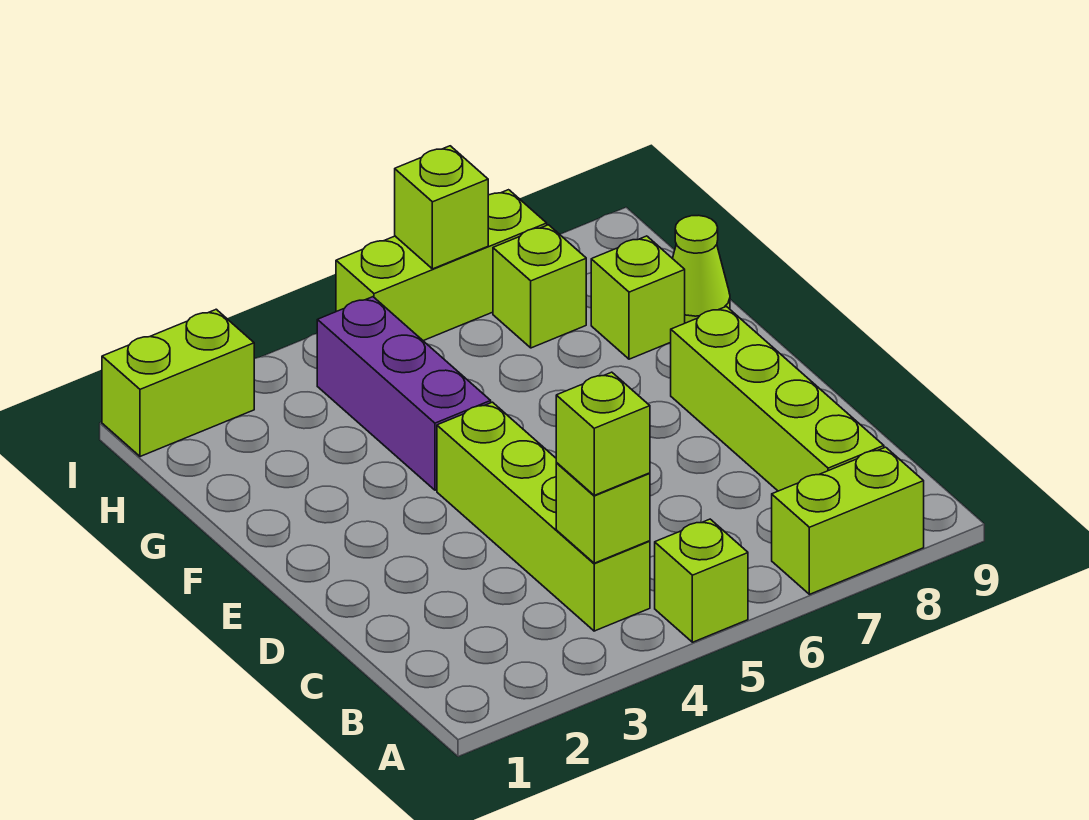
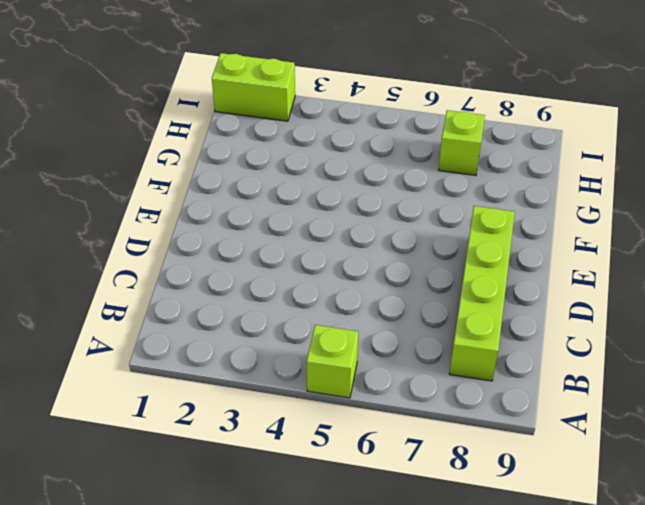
none -> lime brick A7:A8 level 1
none -> lime brick B4:E4 level 1
none -> purple brick F4:H4 level 1

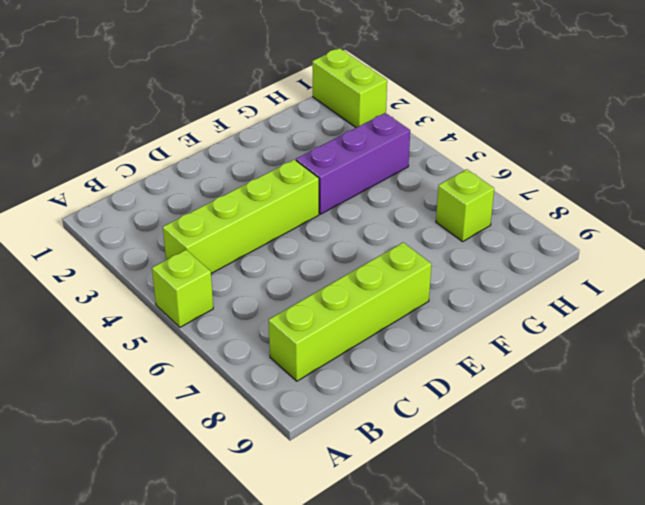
none -> lime brick A7:A8 level 1
none -> lime brick G8 level 1
none -> lime cone G9 level 1

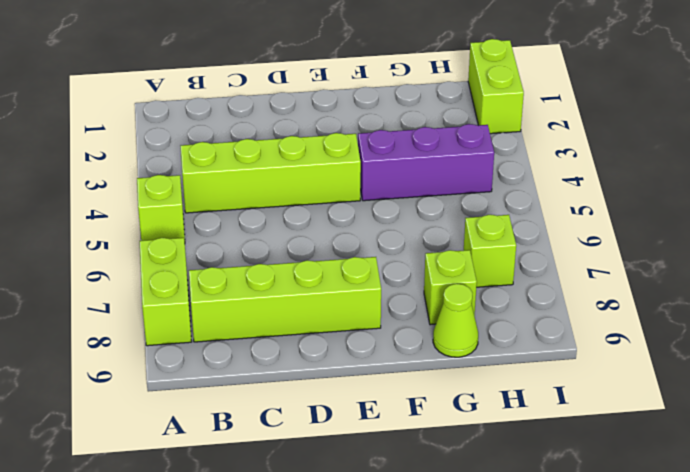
none -> lime brick I5:I7 level 1
none -> lime brick B4 level 2
none -> lime brick I6 level 2

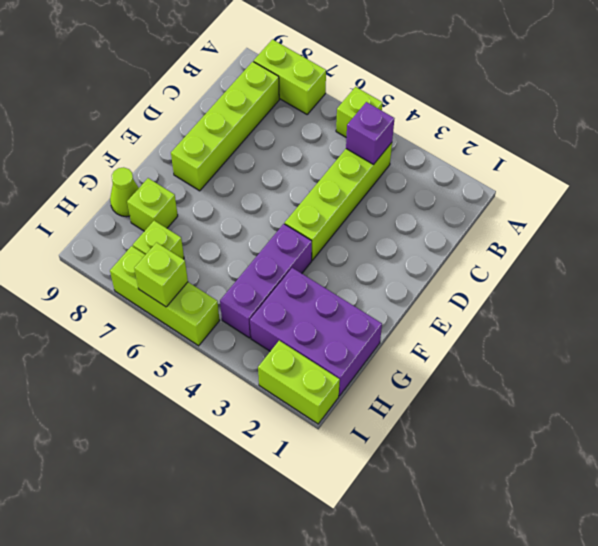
purple brick B4 level 2 -> lime brick B4 level 2
purple brick G1:H3 level 1 -> none
none -> lime brick B4 level 3

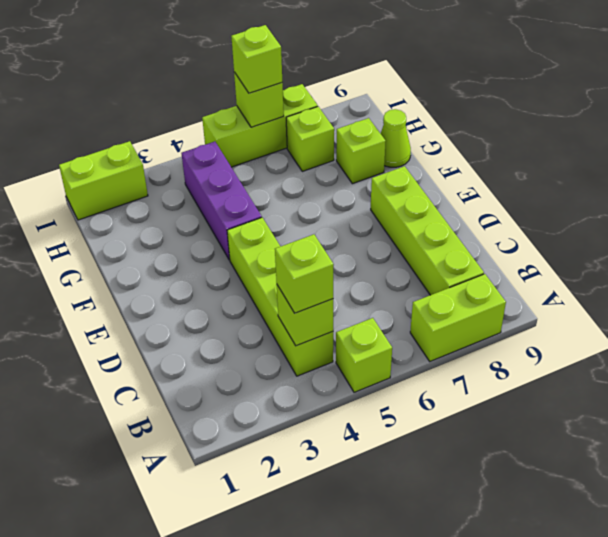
lime brick I6 level 3 -> none

